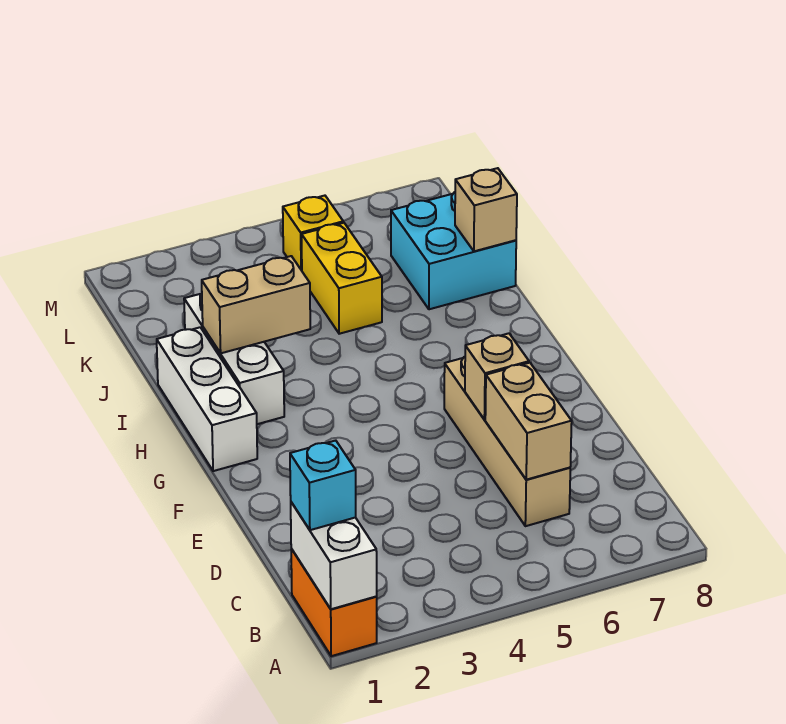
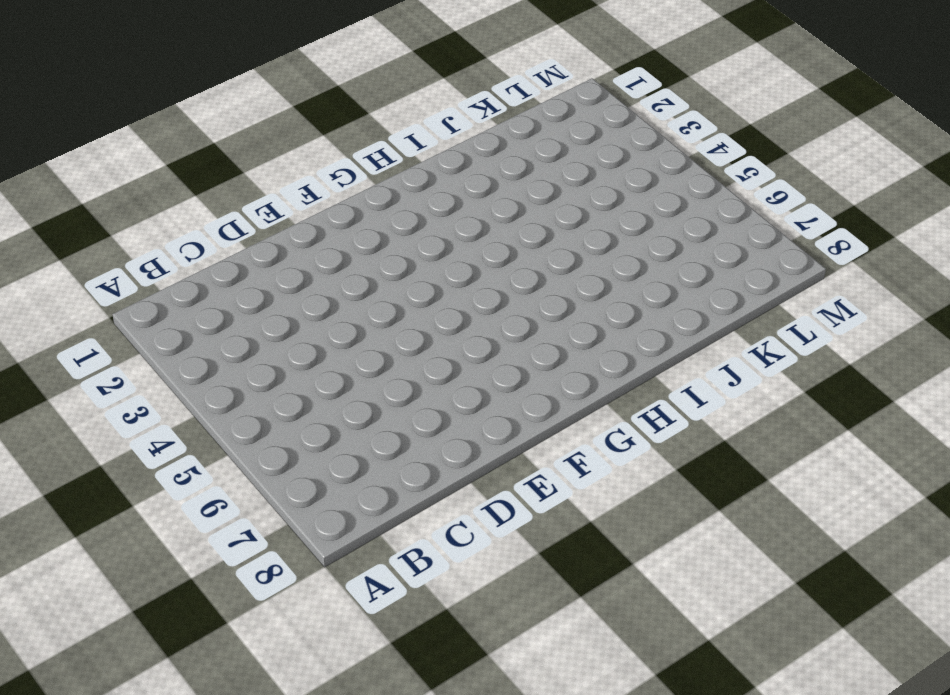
none -> orange brick A1:B1 level 1
none -> tan brick C6:F6 level 1
none -> white brick G1:I1 level 1

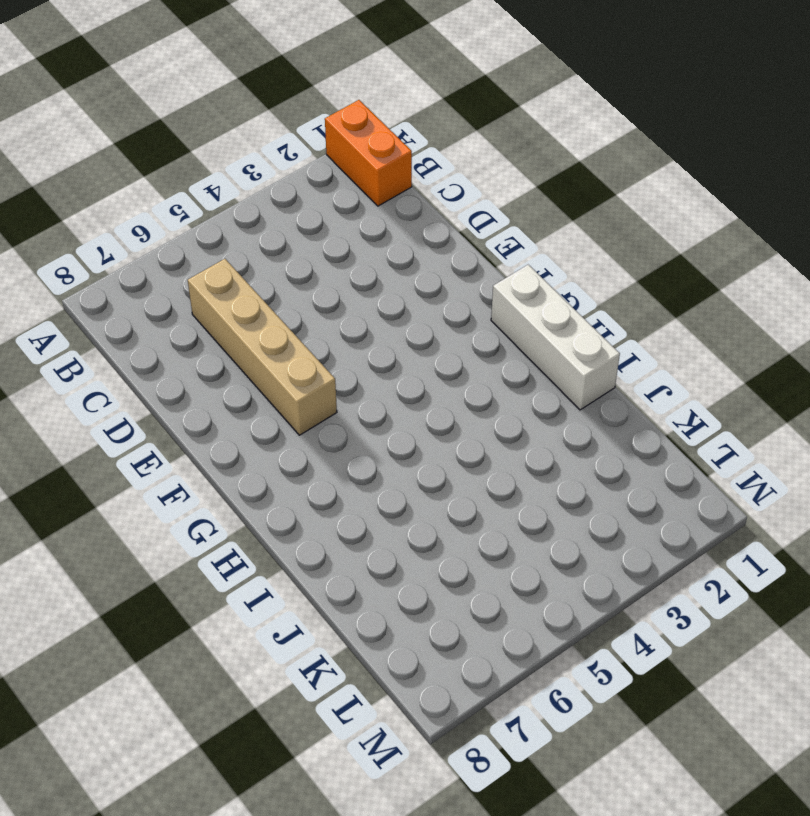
none -> white brick H2:J2 level 1
none -> yellow brick J5:K5 level 1
none -> cyan brick J7:K8 level 1

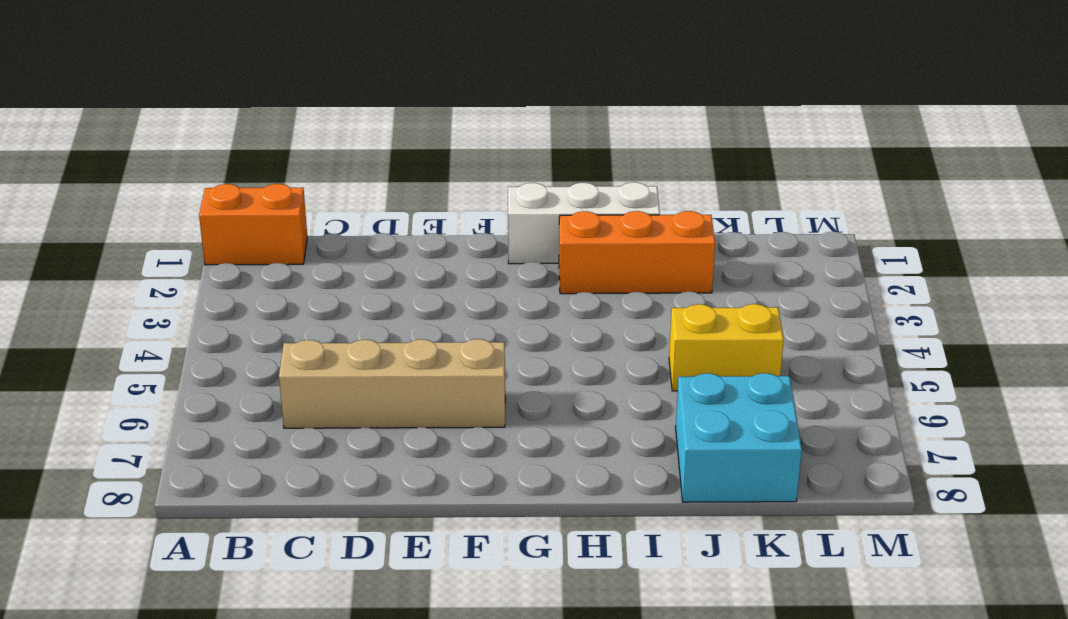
orange brick H2:J2 level 1 -> white brick H2:J2 level 1
none -> yellow brick L5 level 1
none -> white brick A1:B1 level 2
none -> tan brick C6:D6 level 2

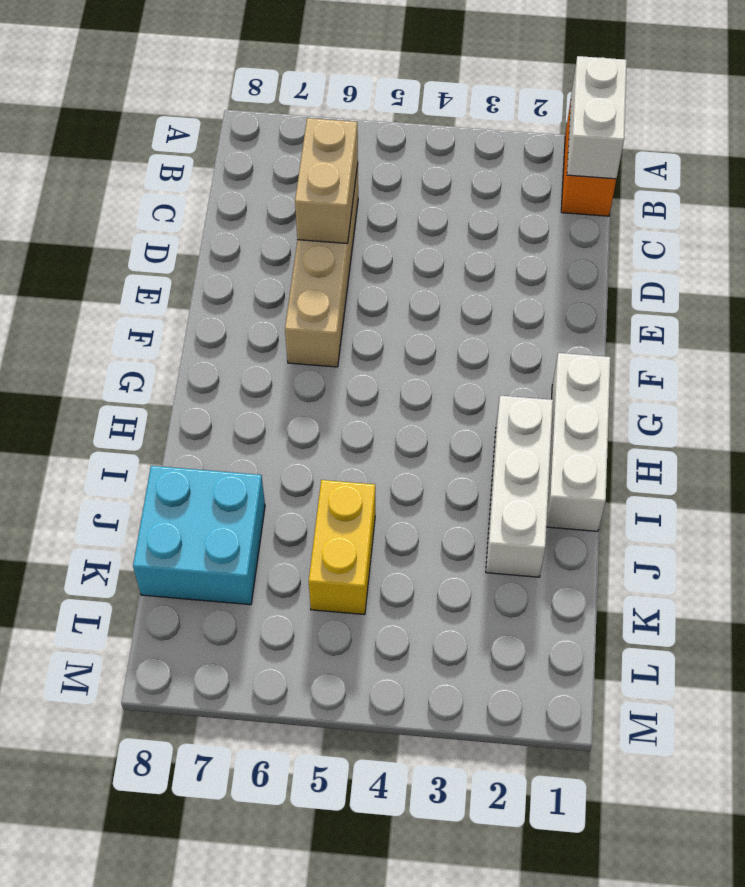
none -> yellow brick L5 level 1
none -> tan brick E6 level 2
none -> tan brick I2:I3 level 2

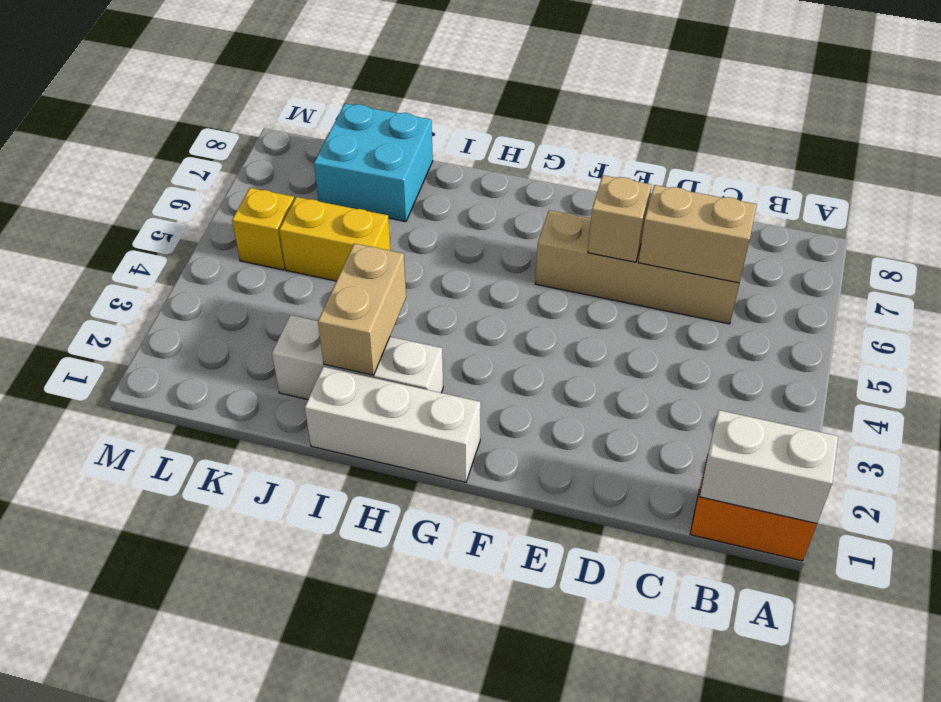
none -> tan brick J8 level 2
none -> cyan brick B1 level 3

